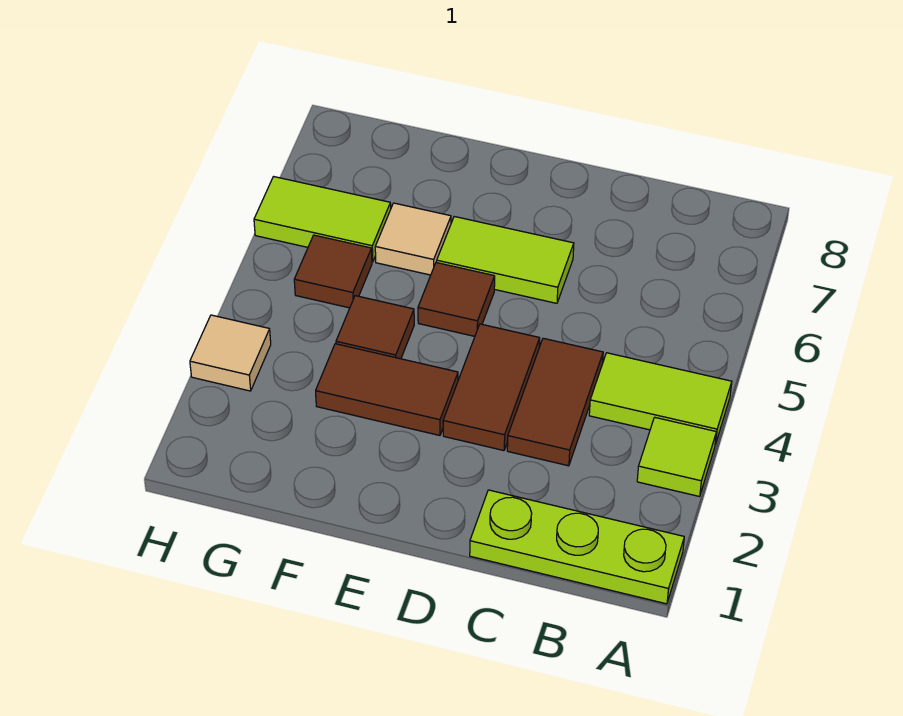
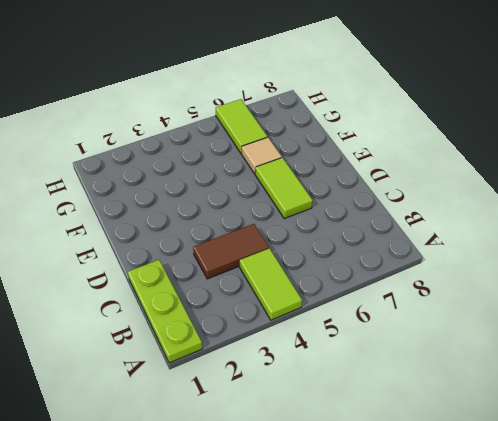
none -> lime tile A3 level 1
none -> brown tile D3:D4 level 1
none -> brown tile E3:F3 level 1

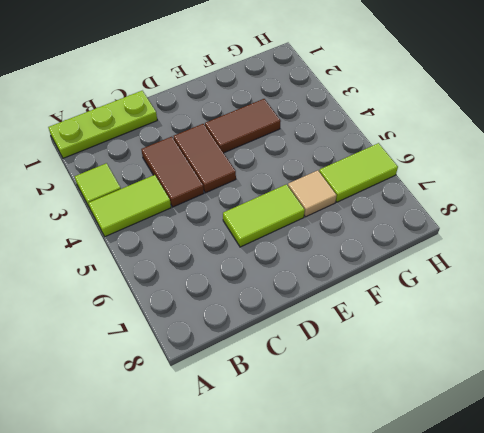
none -> brown tile E5 level 1
none -> brown tile F4 level 1
none -> brown tile G5 level 1

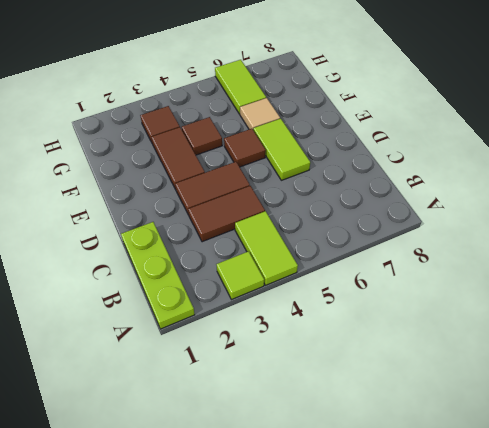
brown tile G3 level 1 -> brown tile G5 level 1
none -> tan tile H3 level 1

